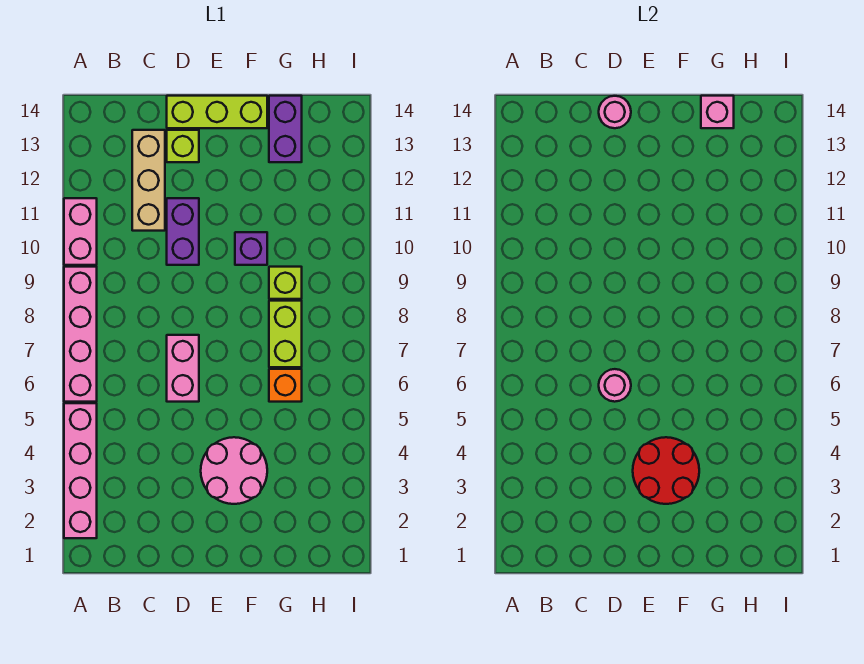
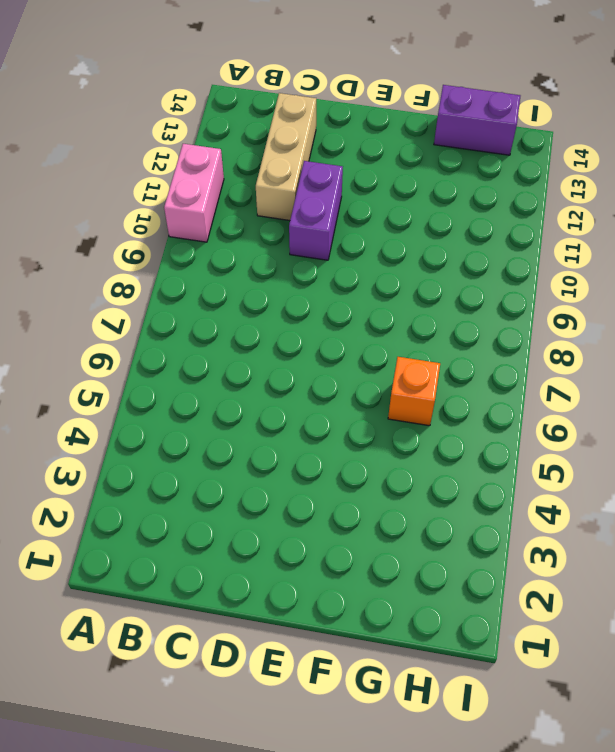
purple brick G14:H14 level 1 -> purple brick G13:G14 level 1
none -> pink brick A2:A5 level 1
none -> pink brick A6:A9 level 1
none -> pink brick D6:D7 level 1

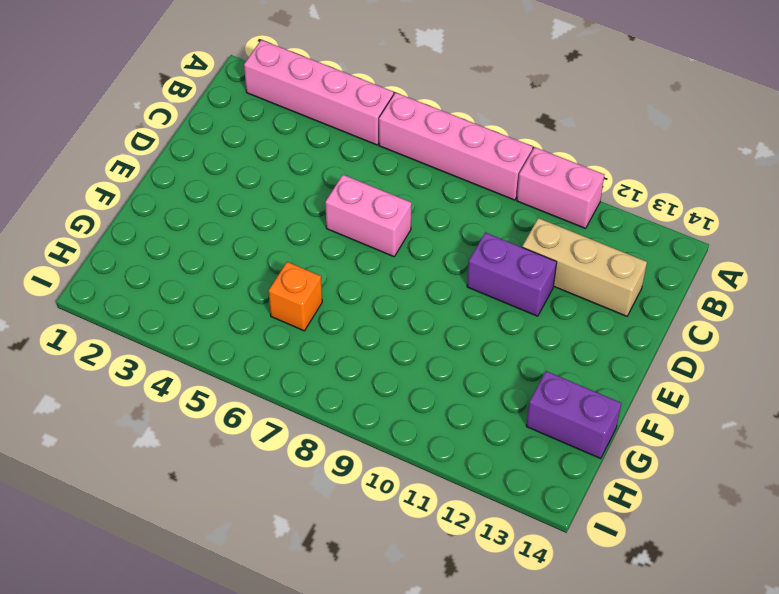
none -> lime brick D13 level 1
none -> lime brick D14:F14 level 1
none -> pink round brick E3:F4 level 1

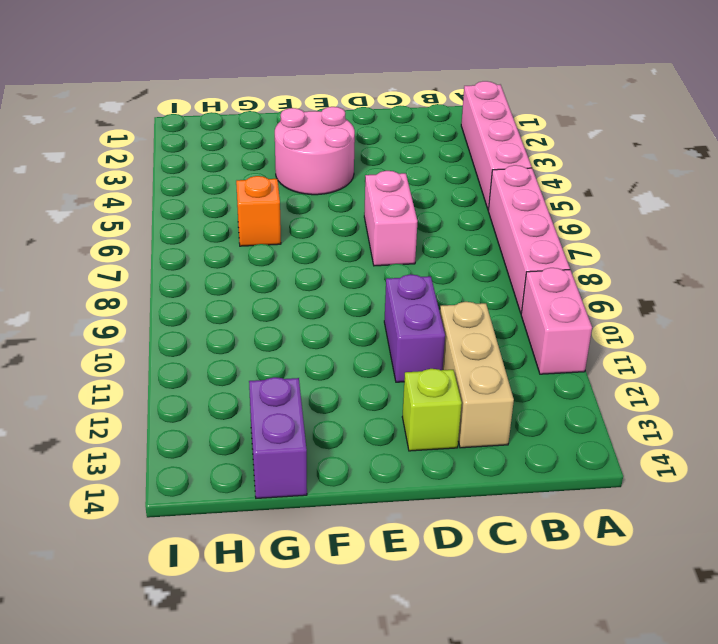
none -> lime brick D14:F14 level 1
none -> purple brick F10 level 1
none -> lime brick G7:G8 level 1

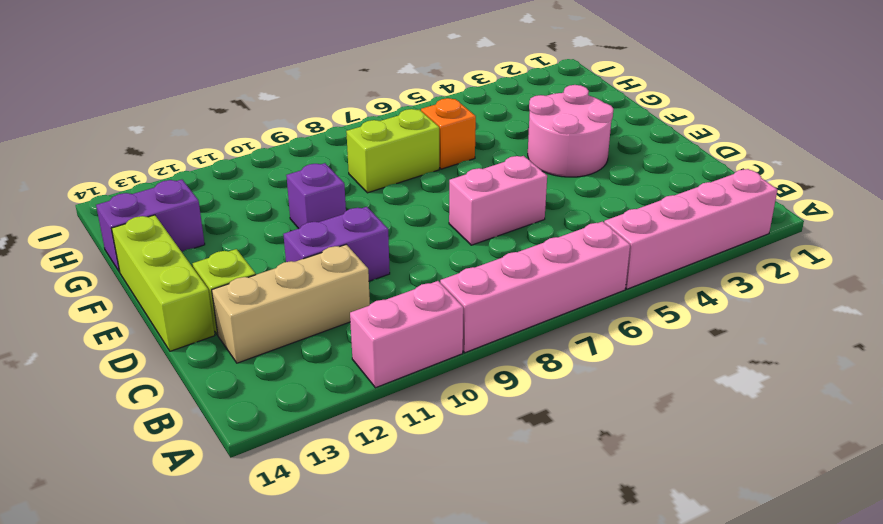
none -> lime brick G9 level 1
none -> pink round brick D6 level 2
none -> pink round brick D14 level 2

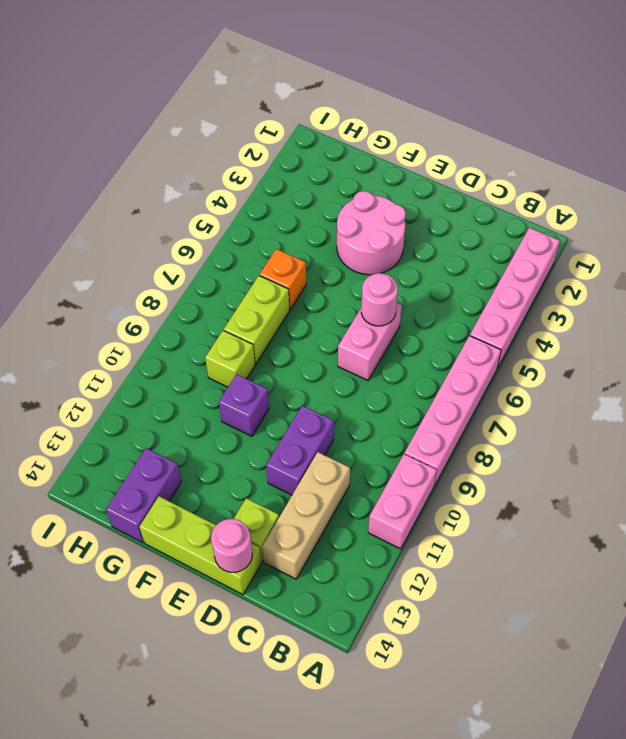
none -> red round brick E3:F4 level 2
none -> pink brick G14 level 2

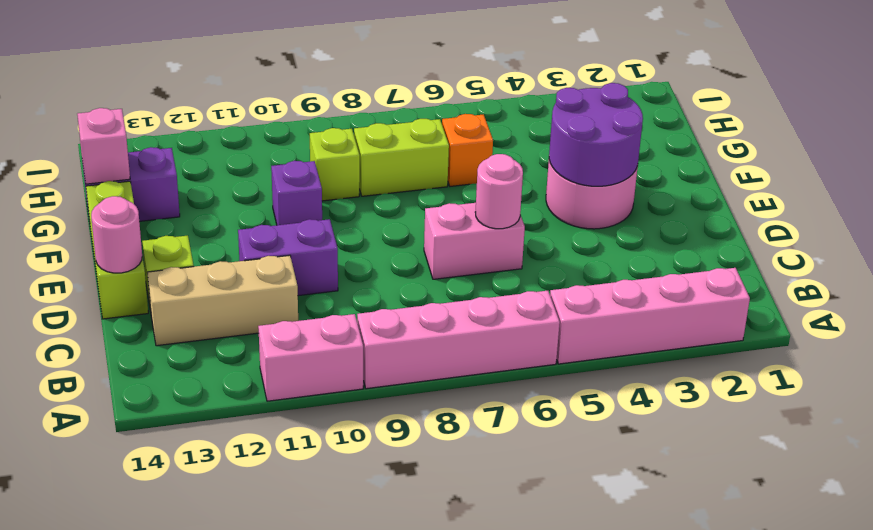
purple round brick E3:F4 level 2 -> red round brick E3:F4 level 2

